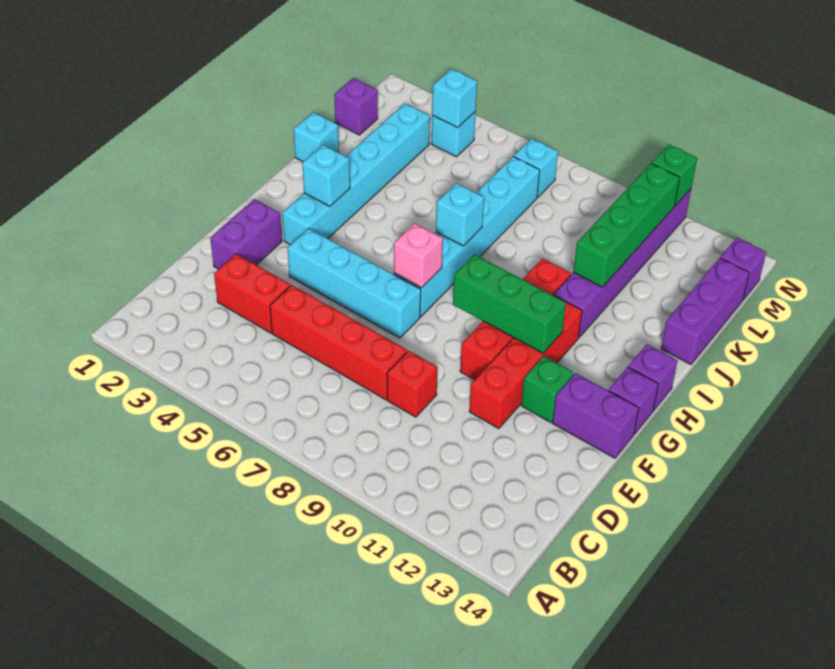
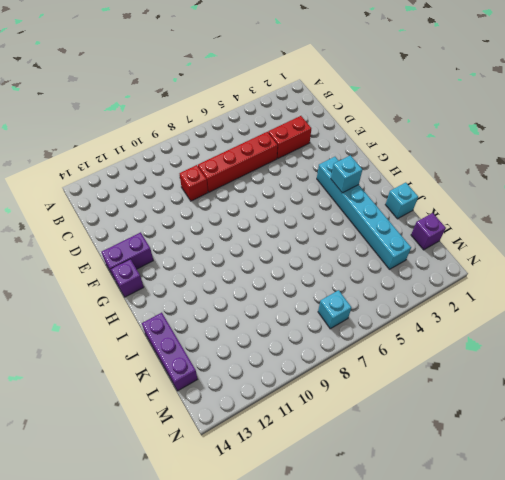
none -> purple brick E2:F2 level 1
none -> red brick E11:H11 level 1
none -> cyan brick F4:F7 level 1

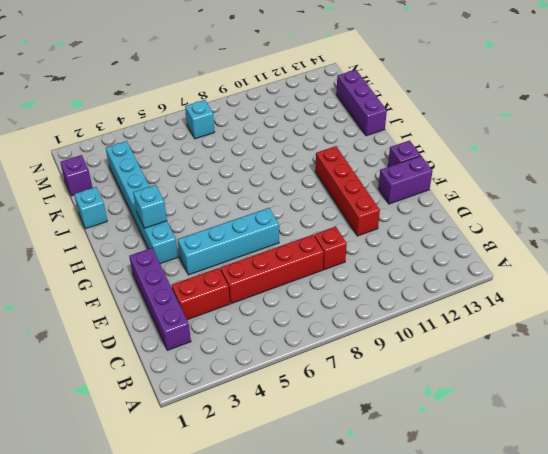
purple brick C2:F2 level 1 -> purple brick E2:F2 level 1
none -> red brick F10:I10 level 1
none -> green brick F12 level 1
none -> cyan brick G7:L7 level 1

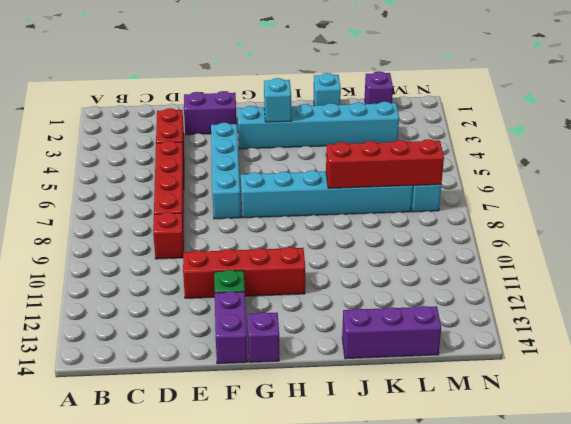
red brick J7:M7 level 2 -> red brick F10:I10 level 1
none -> purple brick H14 level 1
none -> purple brick I11:N11 level 1
none -> cyan brick M4 level 1

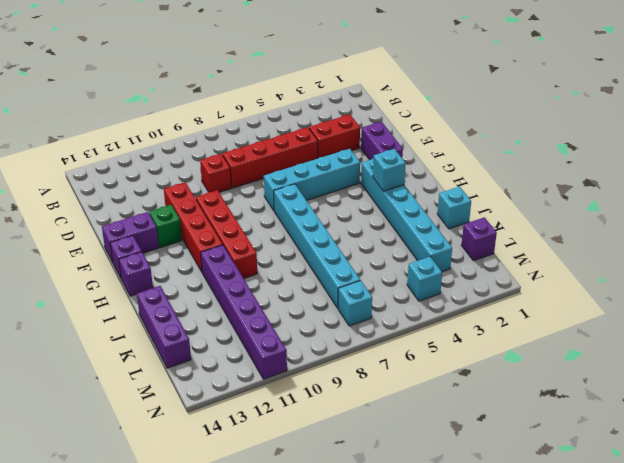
none -> purple brick M14 level 1
none -> pink brick G7 level 2
none -> green brick G9:G11 level 2

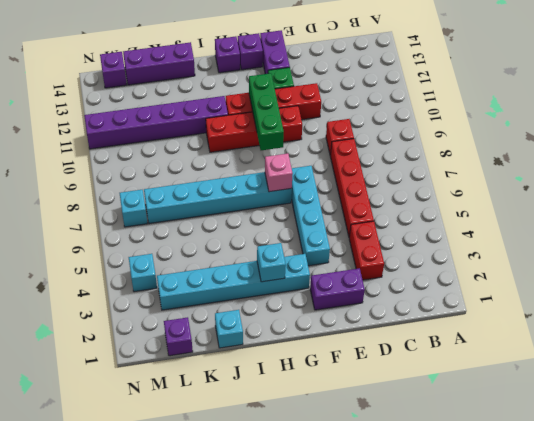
none -> cyan brick I7 level 2
none -> green brick J11:M11 level 2
none -> cyan brick M4 level 2

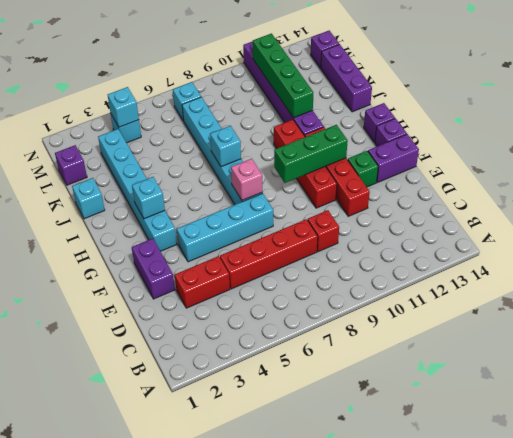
none -> green brick N11 level 2

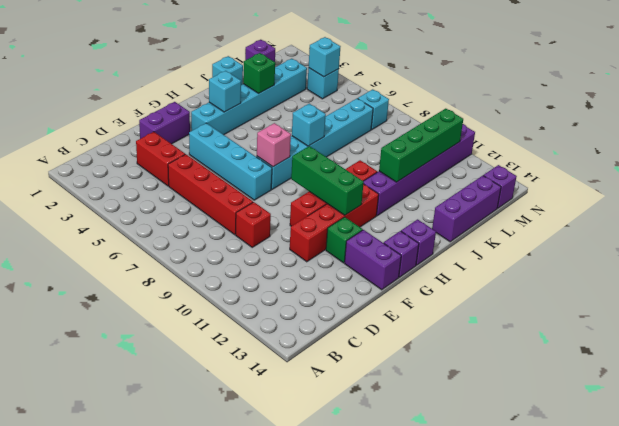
green brick J3 level 2 -> green brick N11 level 2

